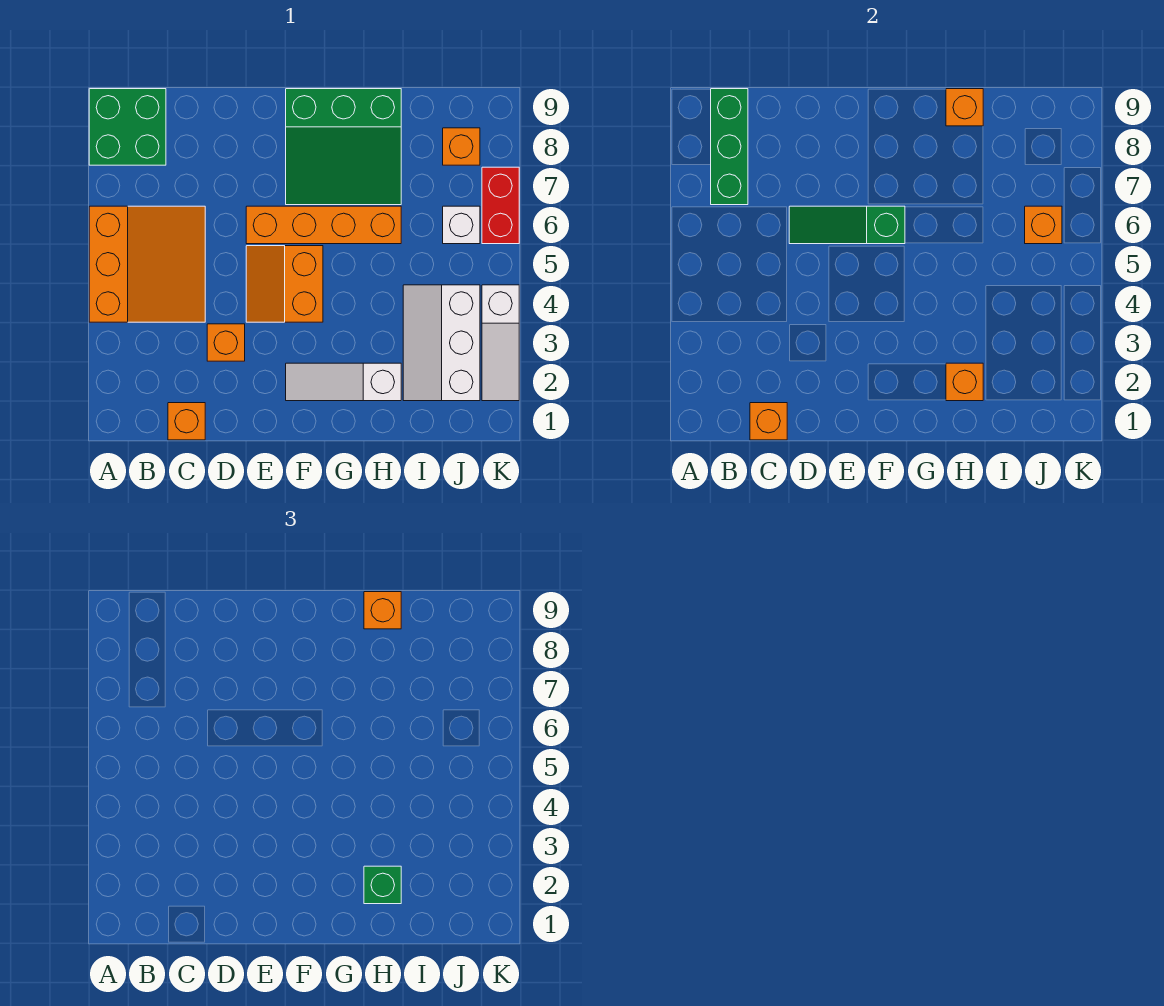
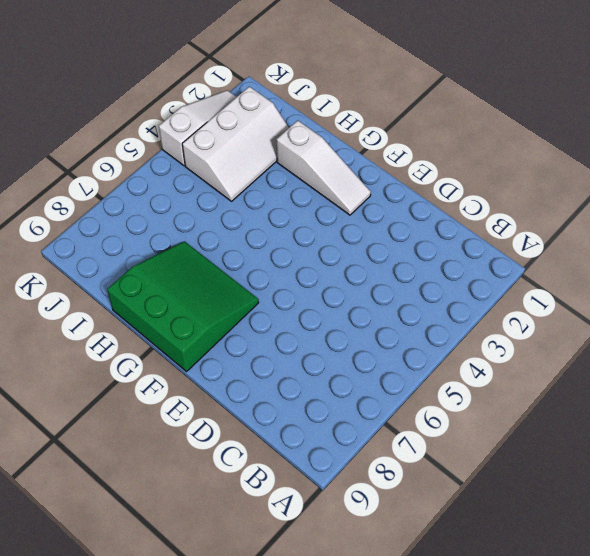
none -> orange slope A4:C6 level 1 top A
none -> green brick A8:B9 level 1
none -> orange brick C1 level 1

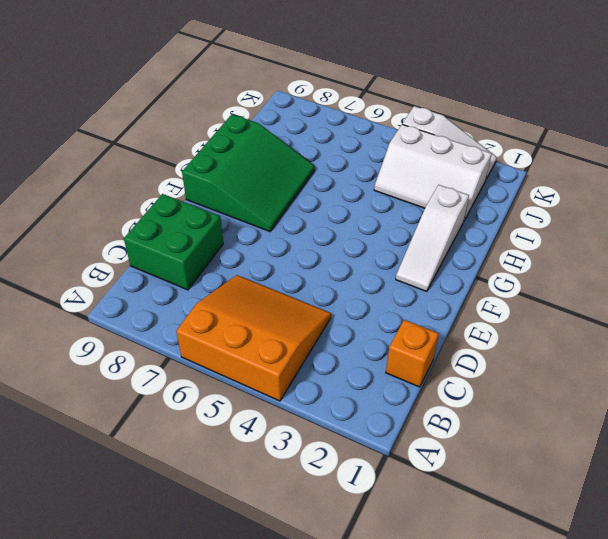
green brick C8:D9 level 1 -> green brick A8:B9 level 1
none -> orange brick D3 level 1
none -> orange slope E4:F5 level 1 top F
none -> orange brick E6:H6 level 1

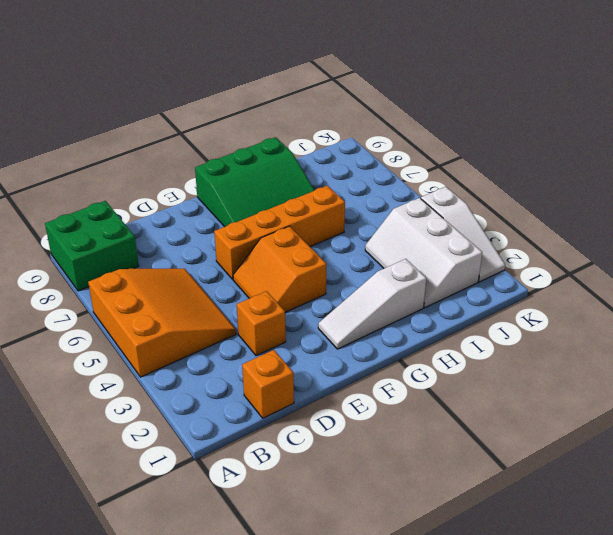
none -> white brick J6 level 1
none -> orange brick J8 level 1
none -> red brick K6:K7 level 1

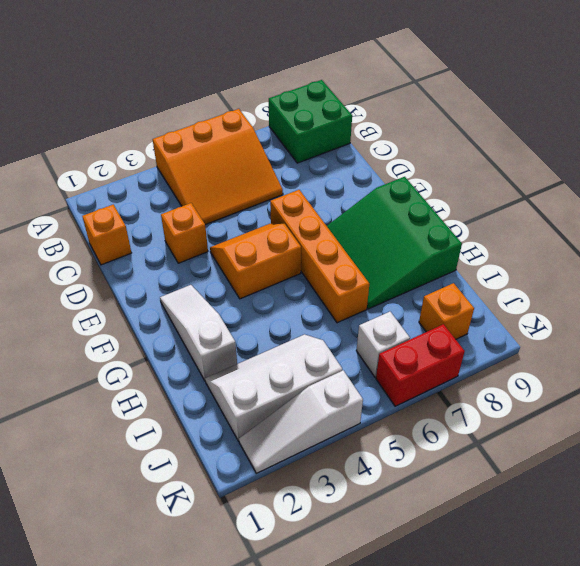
none -> green brick B7:B9 level 2
none -> orange brick C1 level 2
none -> green slope D6:F6 level 2 top F

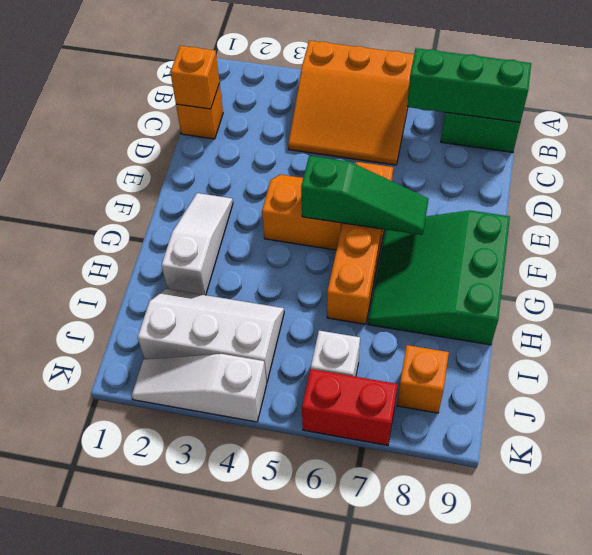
green slope F5:F7 level 2 top 5 -> green slope D6:F6 level 2 top F
none -> orange brick D3 level 1
none -> orange brick H2 level 2
none -> orange brick H9 level 2

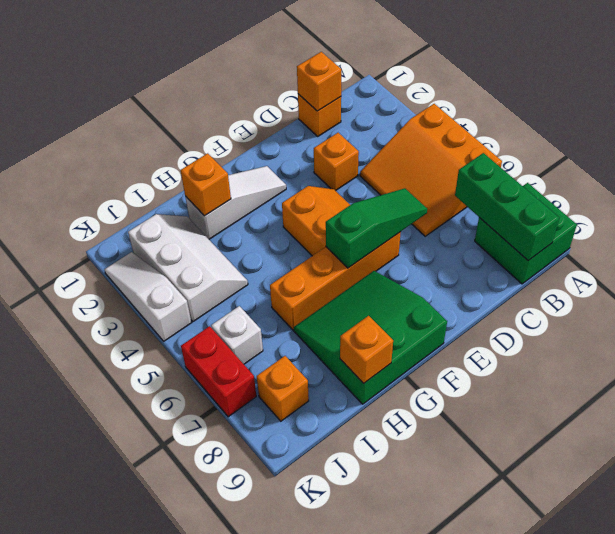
none -> orange brick J6 level 2
none -> green brick H2 level 3
none -> orange brick H9 level 3

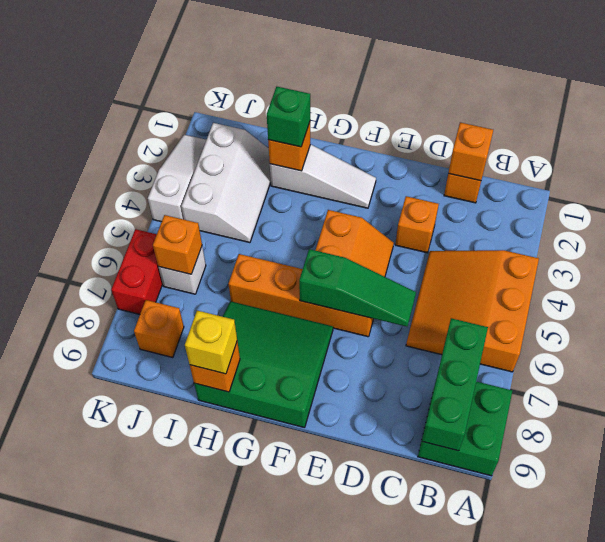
yellow brick H9 level 3 -> orange brick H9 level 3

